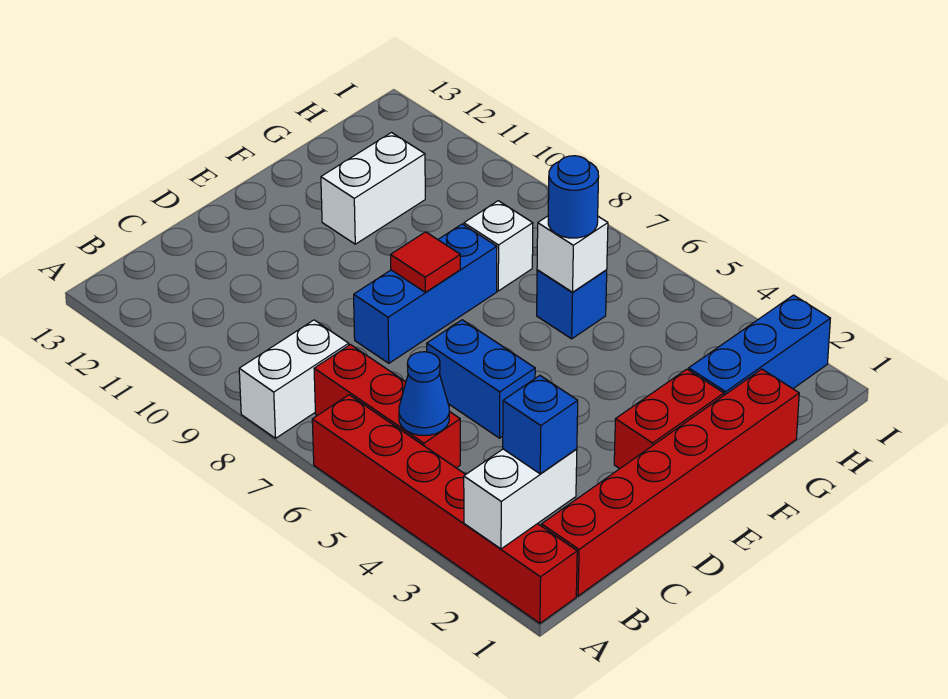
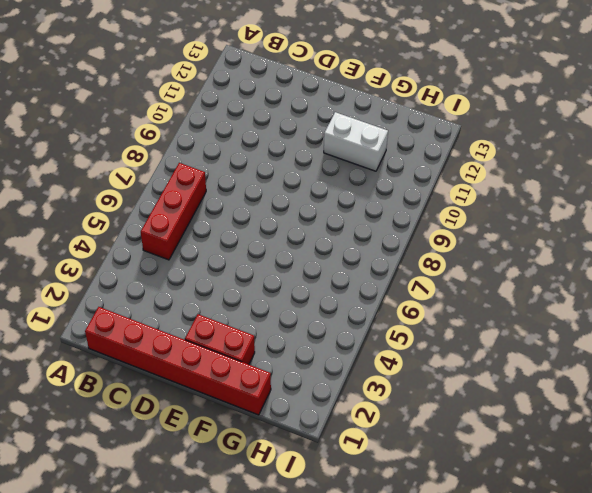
none -> red brick A1:A6 level 1
none -> white brick A8:B8 level 1
none -> blue brick D5:D6 level 1

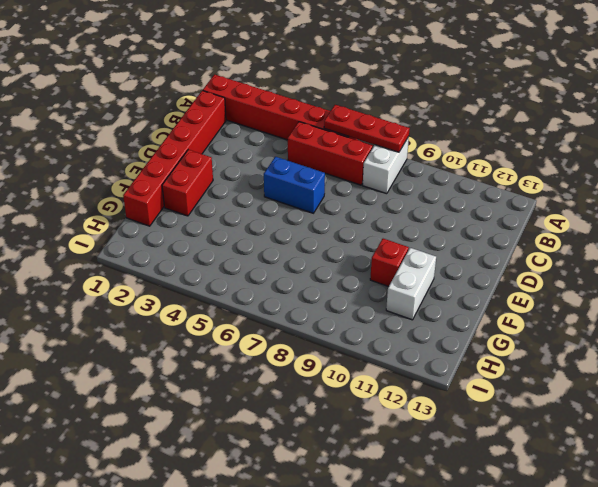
red plate A6:A8 level 2 -> none
red brick F10 level 1 -> none
none -> blue brick D8:F8 level 1
none -> blue brick G2:I2 level 1
none -> blue brick G6 level 1

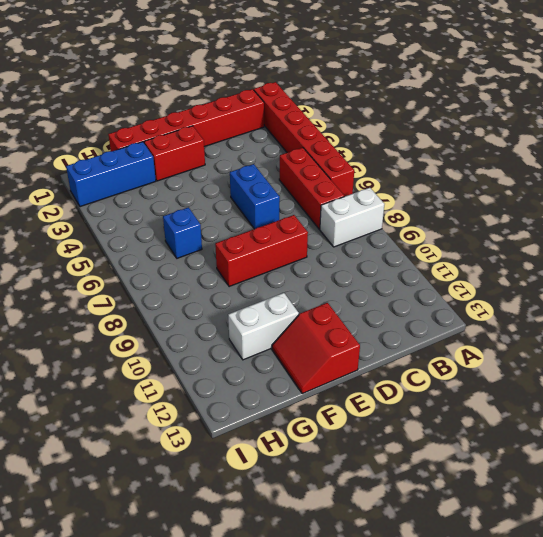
red brick D8:F8 level 1 -> blue brick D8:F8 level 1
red slope E12:F13 level 1 top E -> none
none -> white brick G8 level 1
none -> white brick A2:B2 level 2
none -> blue cone B5 level 2

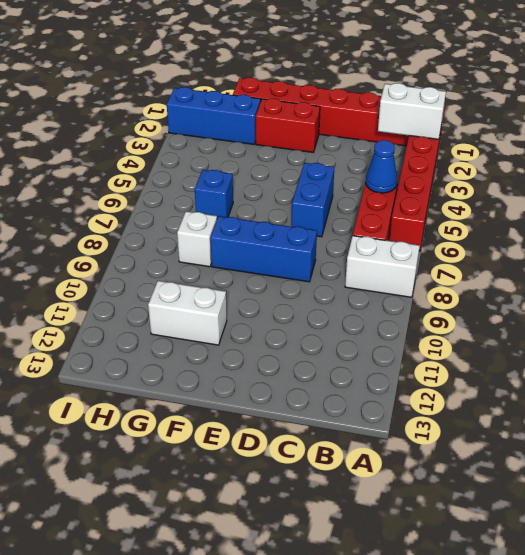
none -> red tile E8 level 2
none -> white brick G6 level 2
none -> blue brick B2 level 3

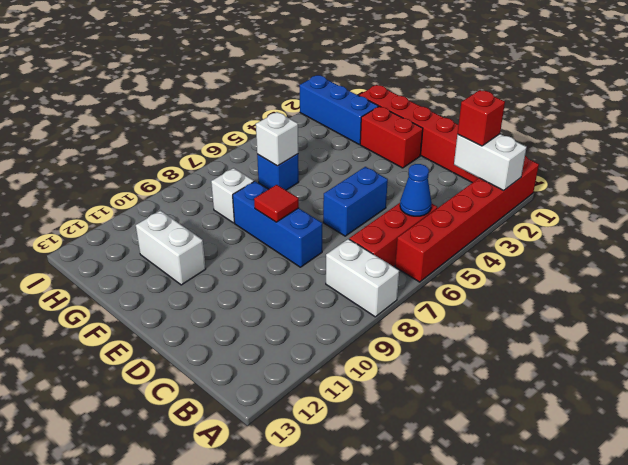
red brick B2 level 3 -> blue brick B2 level 3
none -> blue round brick G6 level 3

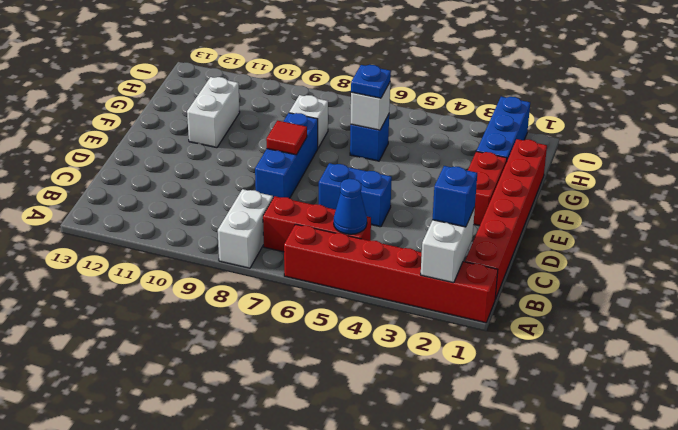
blue plate G6 level 3 -> blue round brick G6 level 3

